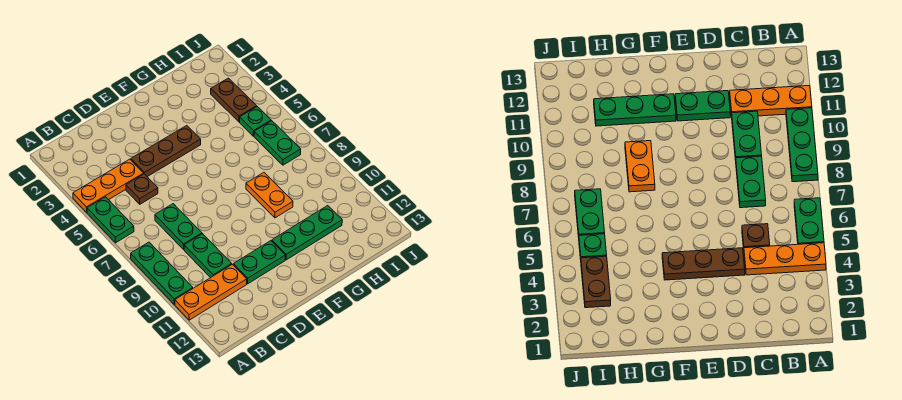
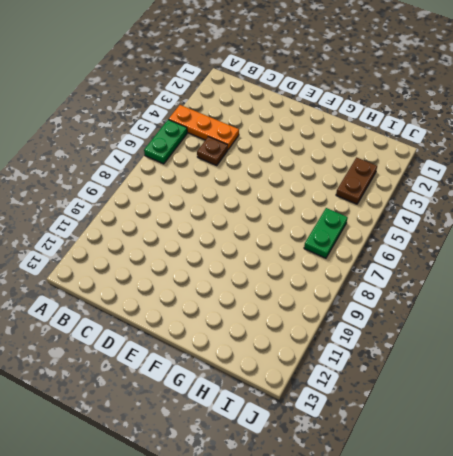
none -> green plate A8:A10 level 1
none -> orange plate A11:C11 level 1
none -> green plate C7:C8 level 1

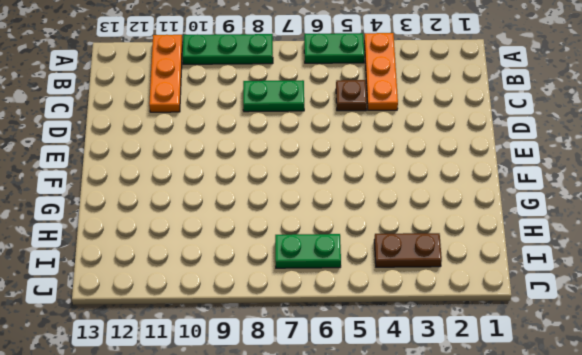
none -> green plate C9:C10 level 1
none -> brown plate D4:F4 level 1
none -> green plate D11:E11 level 1

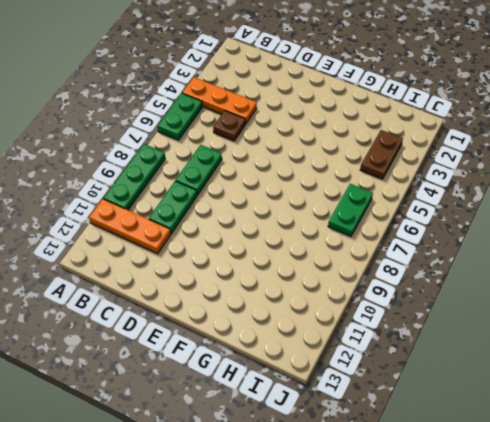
none -> brown plate D4:F4 level 1
none -> green plate D11:E11 level 1
none -> green plate F11:H11 level 1

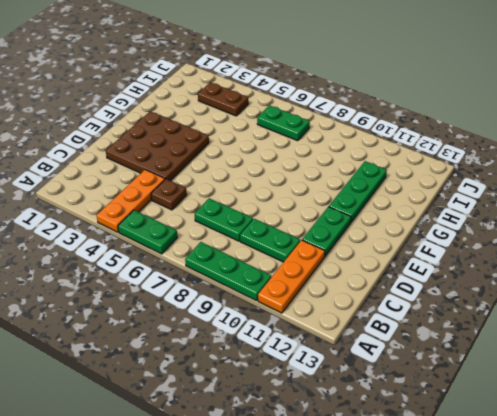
brown plate D2:F4 level 1 -> brown plate D4:F4 level 1
none -> orange plate G8:G9 level 1
none -> green plate I5 level 1

